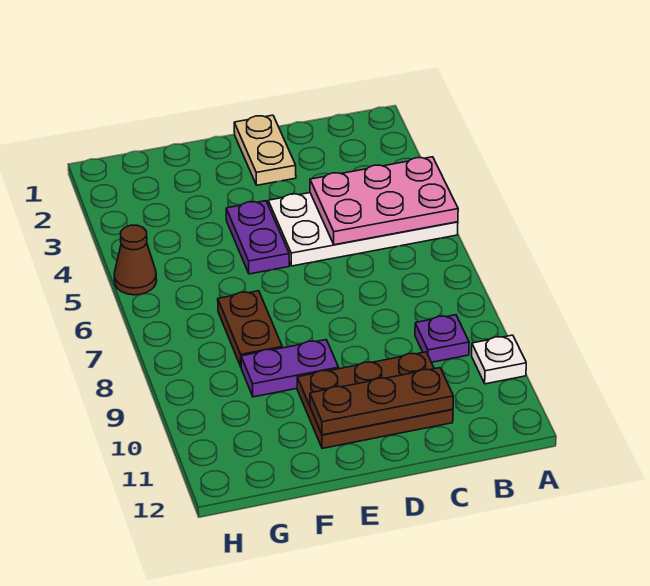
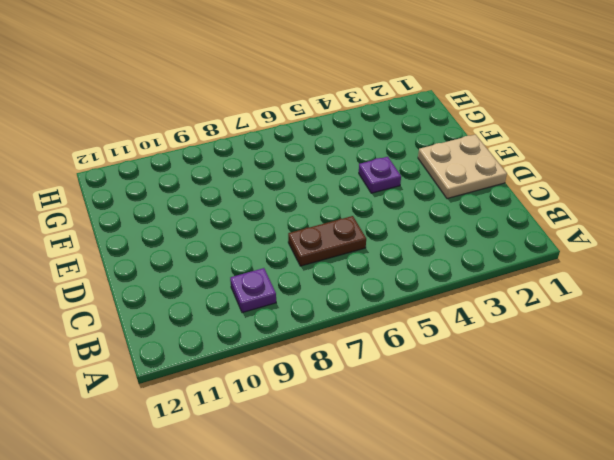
brown plate C6:C7 level 1 -> brown plate F7:F8 level 1
tan plate D1:E2 level 1 -> tan plate D1:D2 level 1
purple plate E4 level 1 -> purple plate E4:E5 level 1
none -> white plate A4:D5 level 1
none -> white plate A10 level 1

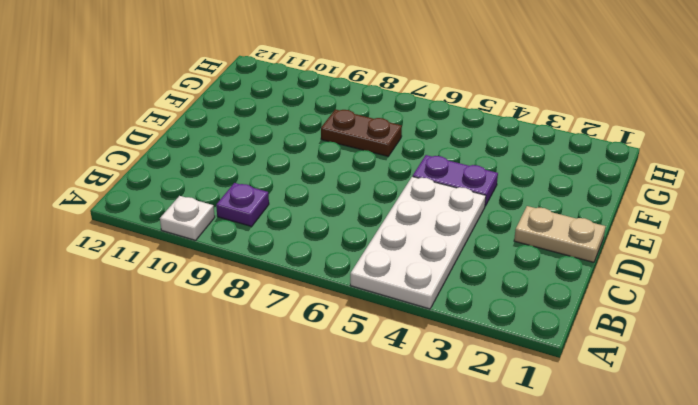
none -> brown plate C10:E11 level 1
none -> purple plate E9:F9 level 1

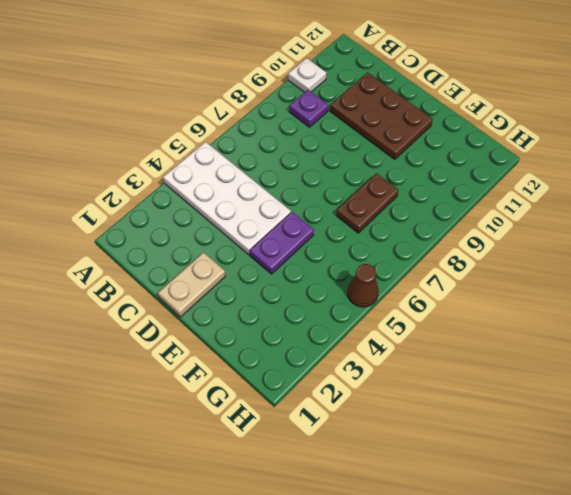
none -> purple plate E9:F9 level 1
none -> pink plate A4:C5 level 2

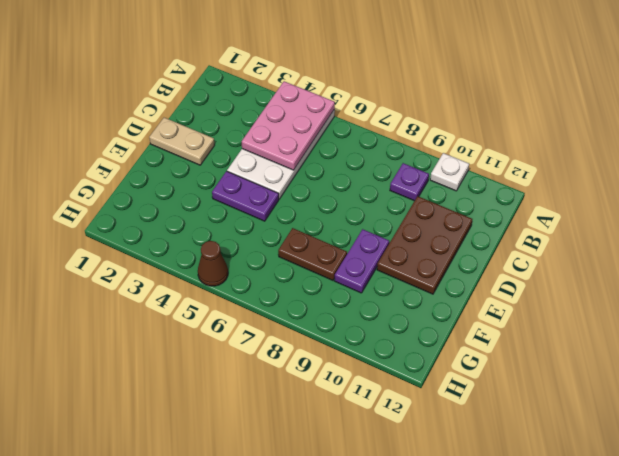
none -> brown plate C11:E11 level 2

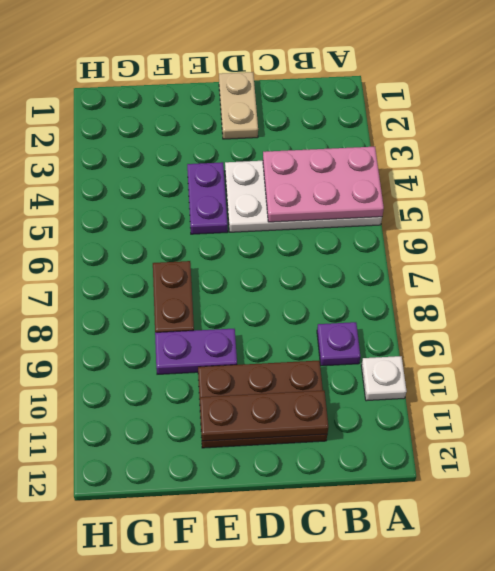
none -> brown cone H5 level 1

